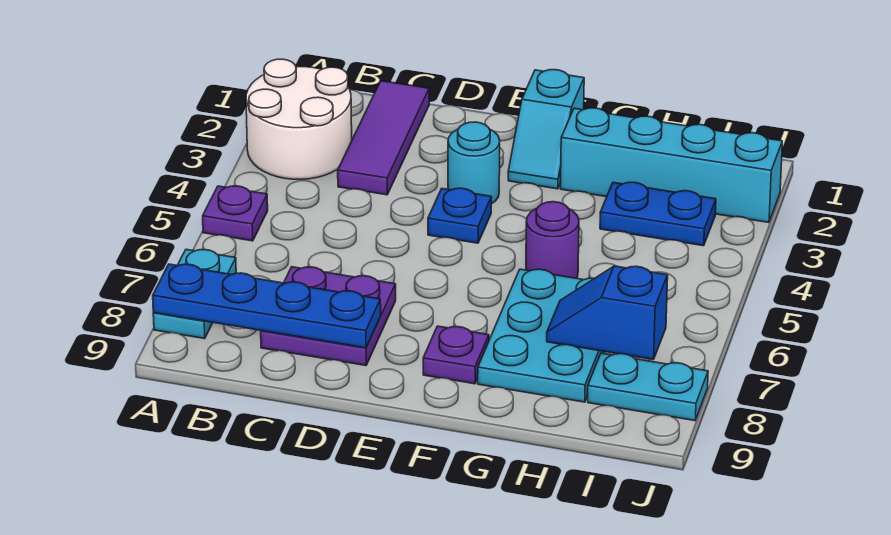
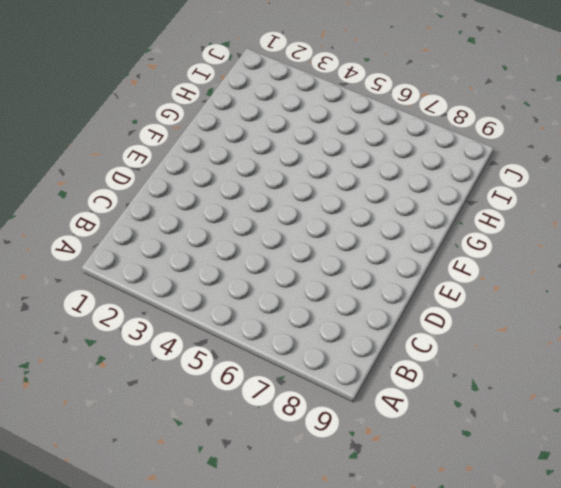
none -> white round brick A2:B3 level 1
none -> purple plate A5 level 1
none -> cyan plate A7:A8 level 1

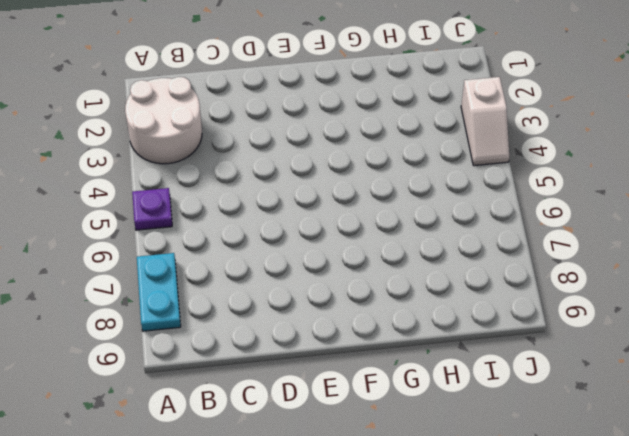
white slope J3:J4 level 1 top 3 -> none
none -> purple tile C1:C3 level 1
none -> purple plate C7:D8 level 1
none -> cyan round brick E3 level 1

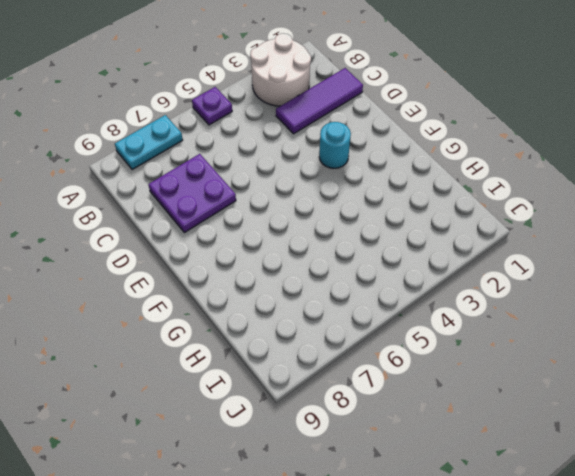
none -> blue plate E4 level 1
none -> cyan slope F1:F2 level 1 top 1
none -> purple plate F8 level 1

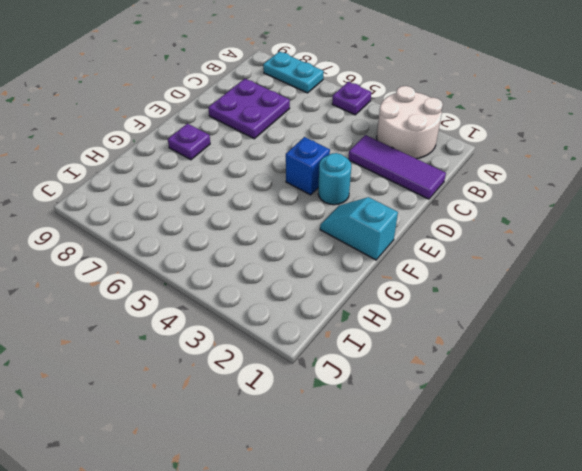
blue brick E4 level 1 -> blue plate E4 level 1
none -> cyan brick G2:J2 level 1
none -> purple round brick G5 level 1
none -> cyan plate G6:H8 level 1

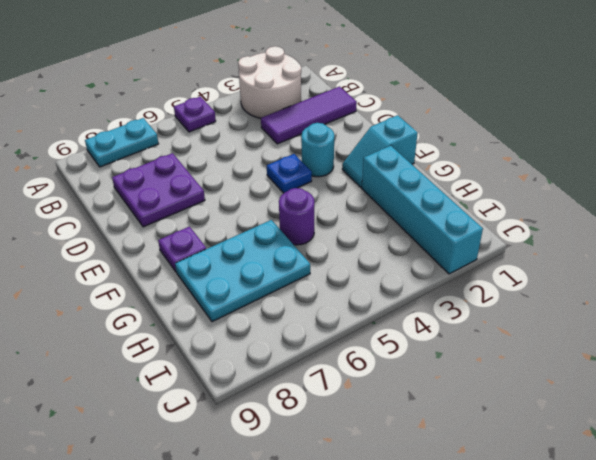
none -> blue plate H3:I3 level 1
none -> cyan plate I8:J8 level 1
none -> blue plate A8:D8 level 2

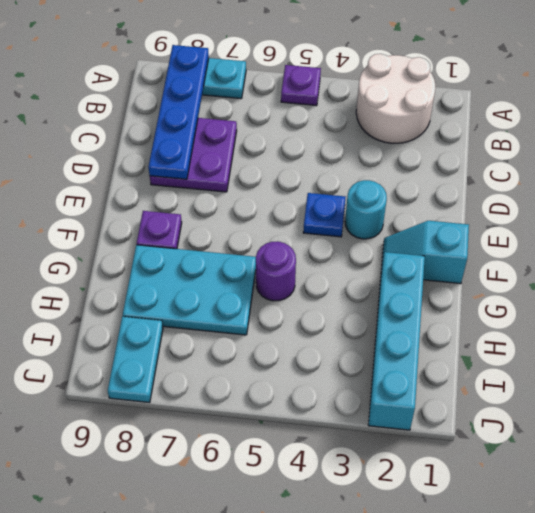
none -> purple tile C1:C3 level 1
none -> blue plate H3:I3 level 1
none -> blue slope H7:I7 level 2 top I

